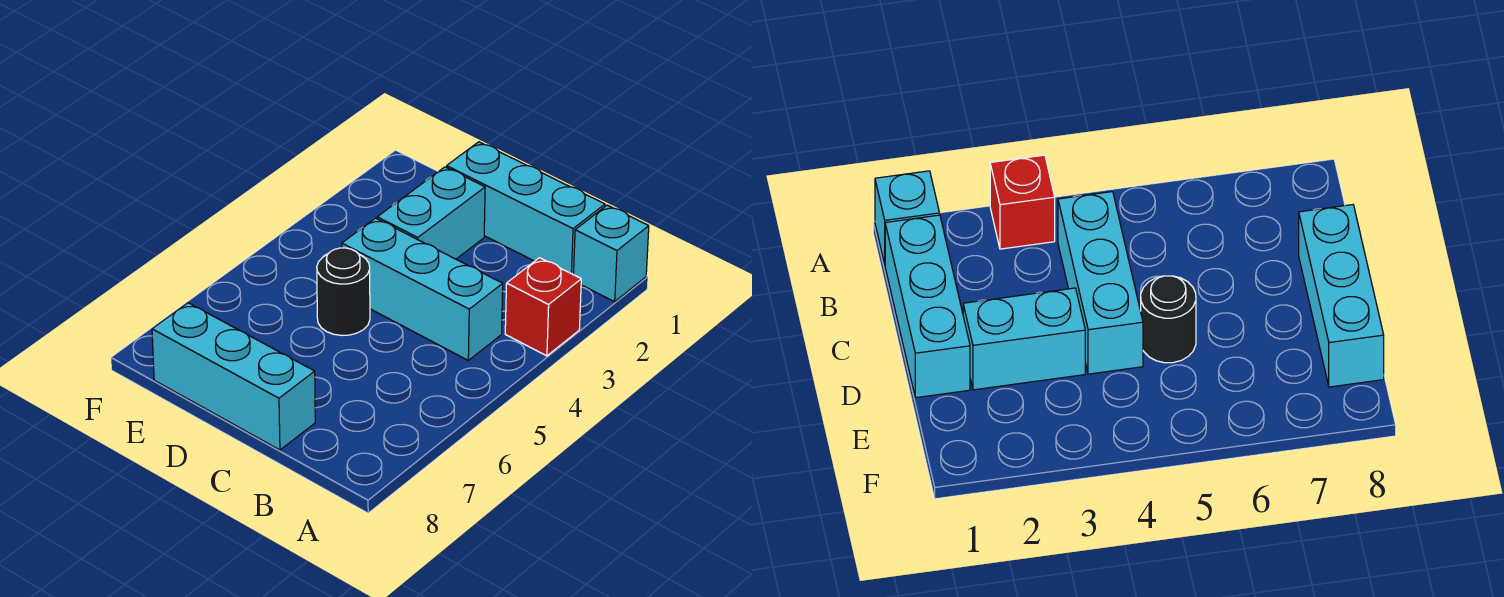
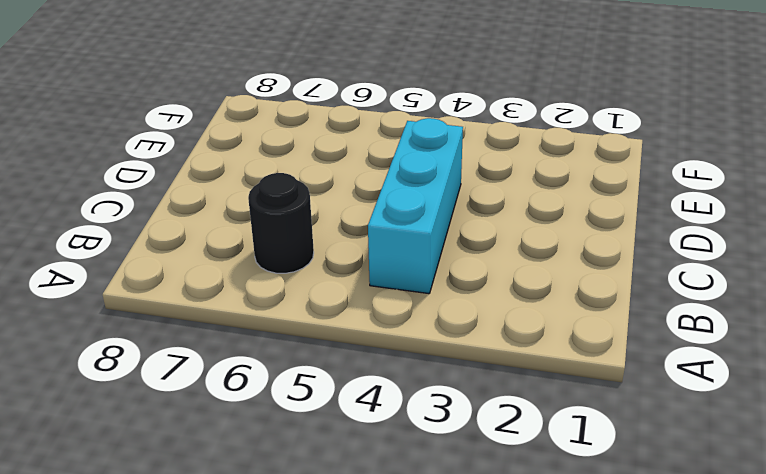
black round brick B6 level 1 -> black round brick D5 level 1
none -> cyan brick A1 level 1
none -> red brick A3 level 1

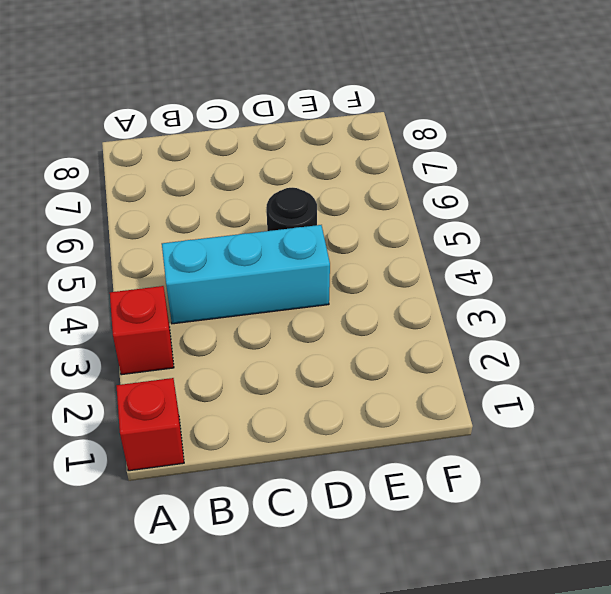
red brick A1 level 1 -> cyan brick A1 level 1
none -> cyan brick B1:D1 level 1
none -> cyan brick C8:E8 level 1

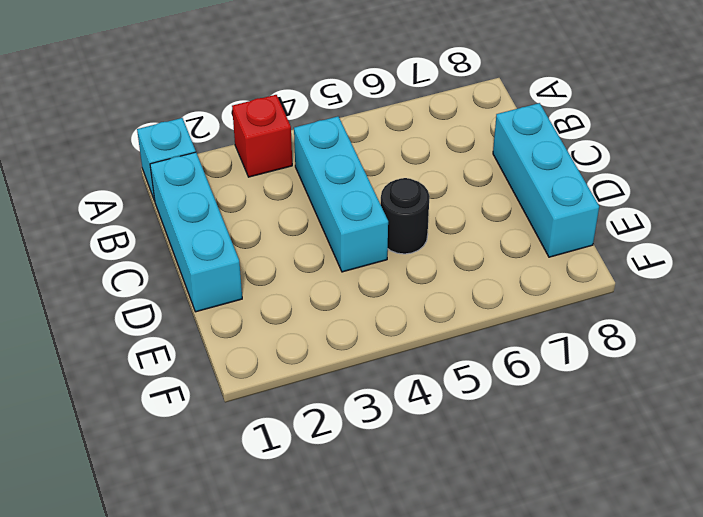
none -> cyan brick D2:D3 level 1

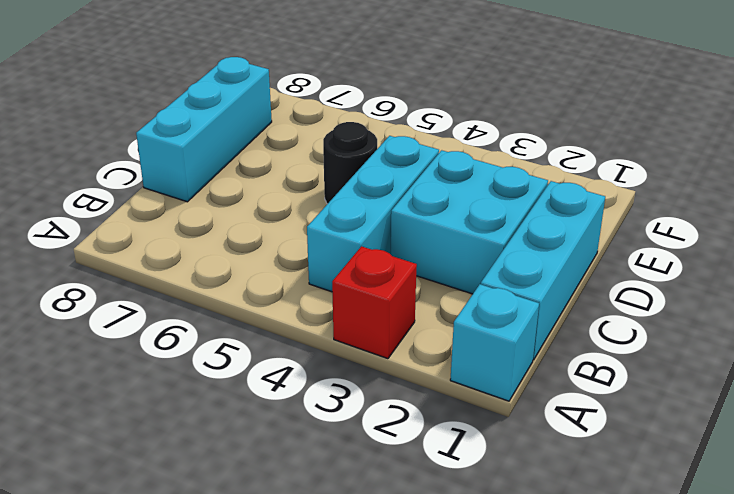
cyan brick C2:D3 level 1 -> cyan brick D2:D3 level 1

